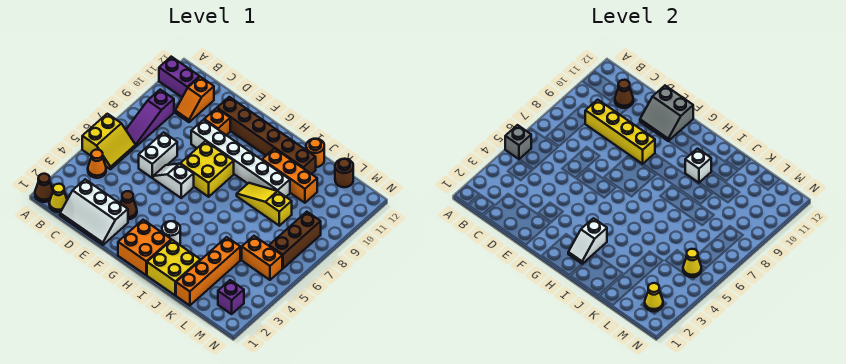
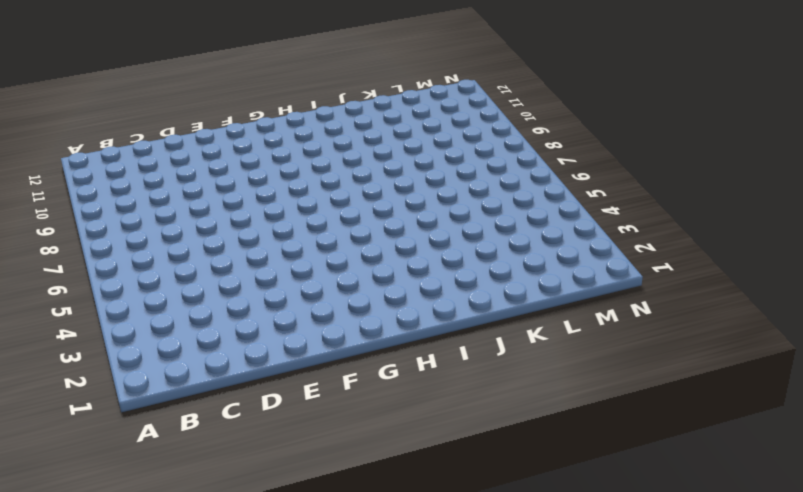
none -> brown cone A1 level 1
none -> yellow slope A5:B6 level 1 top A
none -> purple brick A11:B11 level 1
none -> yellow cone B1 level 1

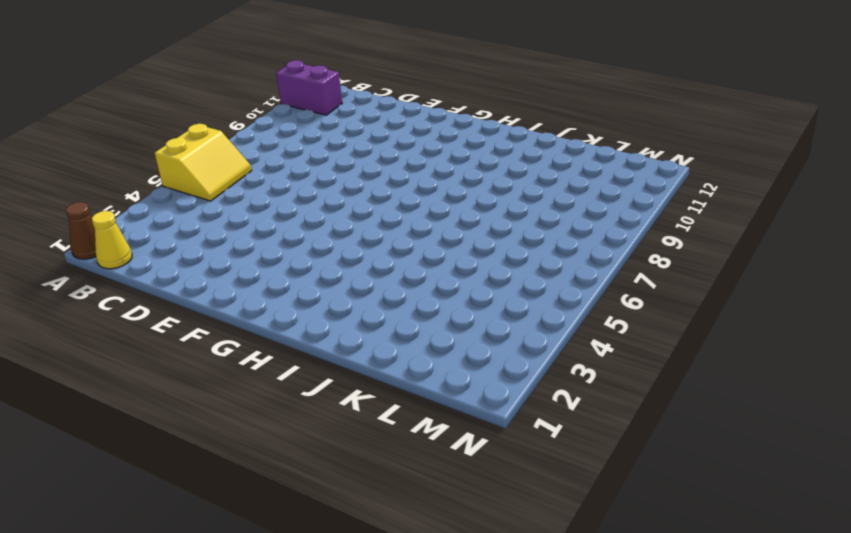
none -> orange cone B4 level 1
none -> purple slope B7:B9 level 1 top 9
none -> white slope C1:E2 level 1 top 2
none -> orange slope C10:C11 level 1 top 11

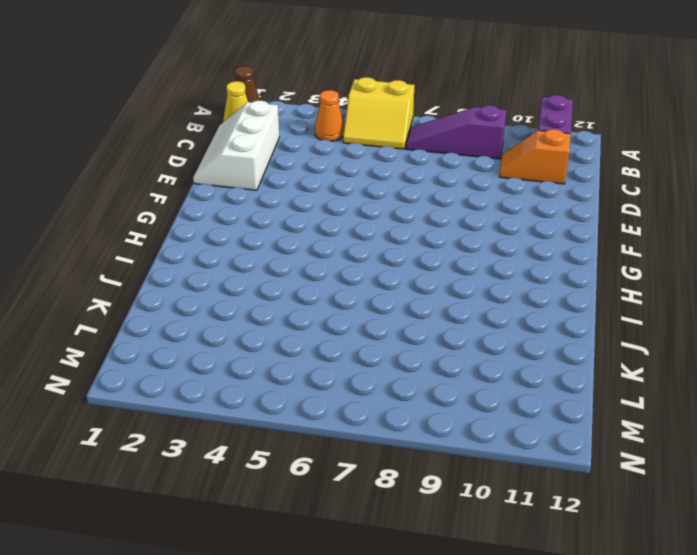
none -> white brick D6:D7 level 1
none -> brown cone E3 level 1
none -> white slope E6:F6 level 1 top F
none -> white brick E9:J9 level 1

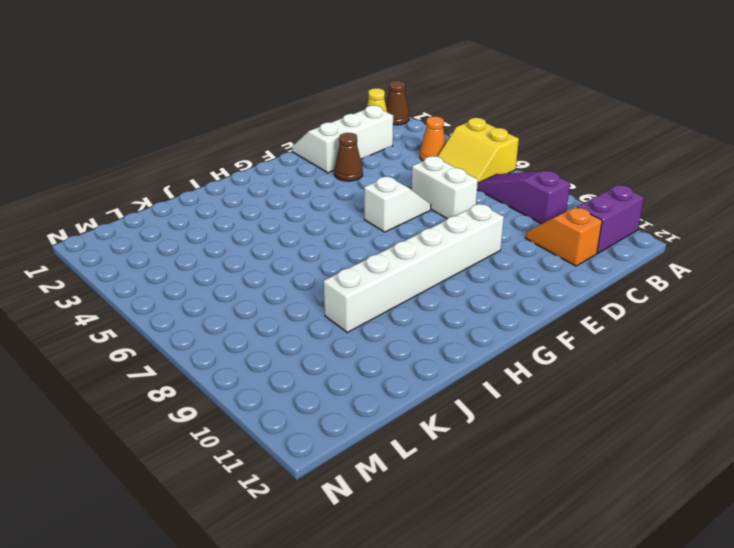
none -> orange brick E10 level 1
none -> brown brick E11:J11 level 1
none -> yellow brick F7:G8 level 1
none -> orange brick G1:H2 level 1

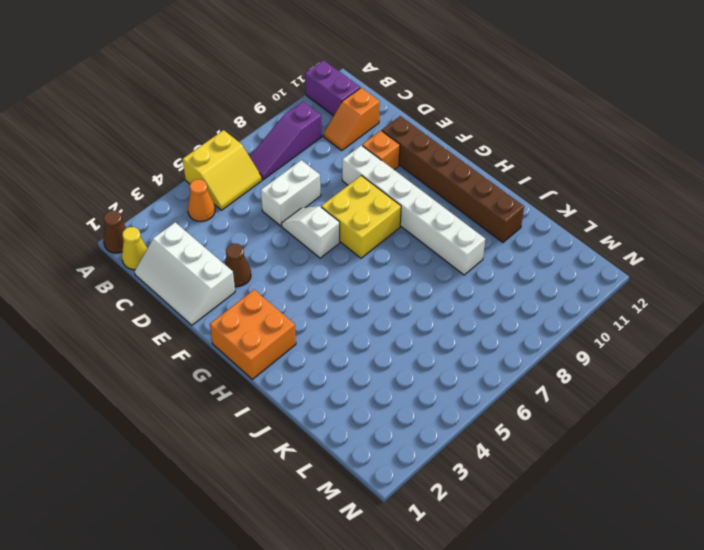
none -> white round brick H3 level 1
none -> yellow brick I1:J2 level 1
none -> yellow slope I8:K8 level 1 top K
none -> orange brick I10:K10 level 1

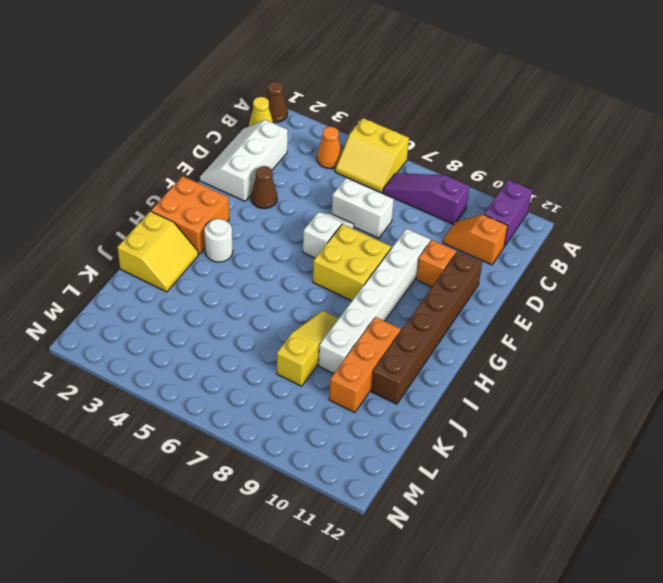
yellow slope I1:J2 level 1 top 1 -> yellow brick I1:J2 level 1
none -> orange round brick J12 level 1
none -> orange brick K1:K4 level 1
none -> orange brick L5:M5 level 1
none -> brown round brick L12 level 1

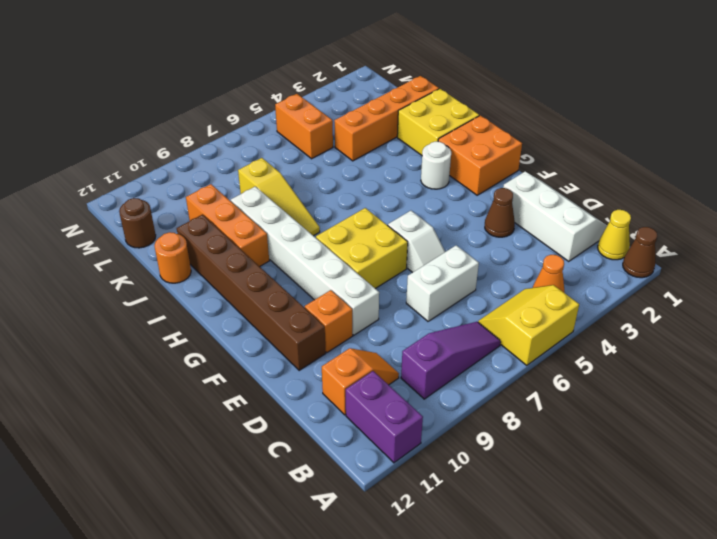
none -> purple brick M2 level 1
none -> brown brick M6:M8 level 1
none -> grey brick A5 level 2
none -> yellow brick C9:F9 level 2

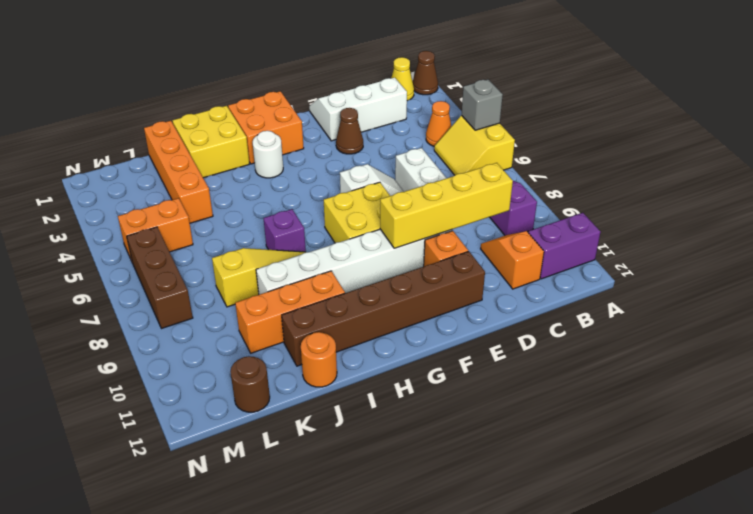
purple brick I7 level 1 -> purple brick M2 level 1
none -> brown cone C11 level 2
none -> grey slope E11:F12 level 2 top 12
none -> white slope H2:H3 level 2 top 3
none -> white brick I10 level 2

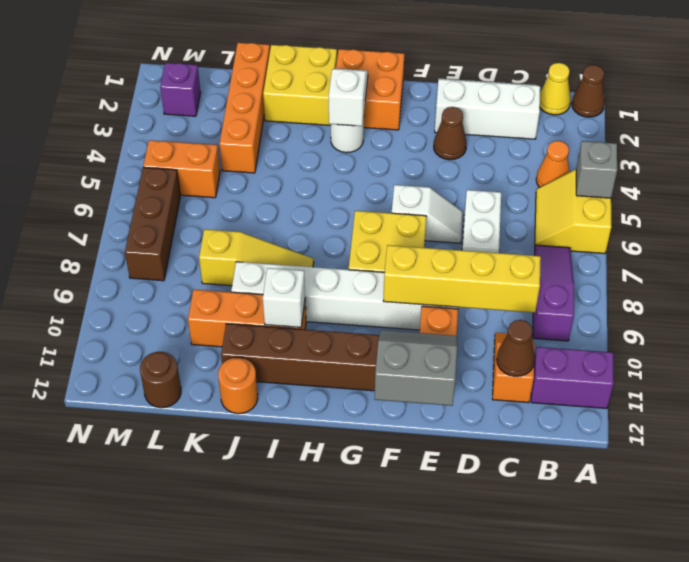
none -> yellow cone M2 level 2
none -> yellow cone M5 level 2

